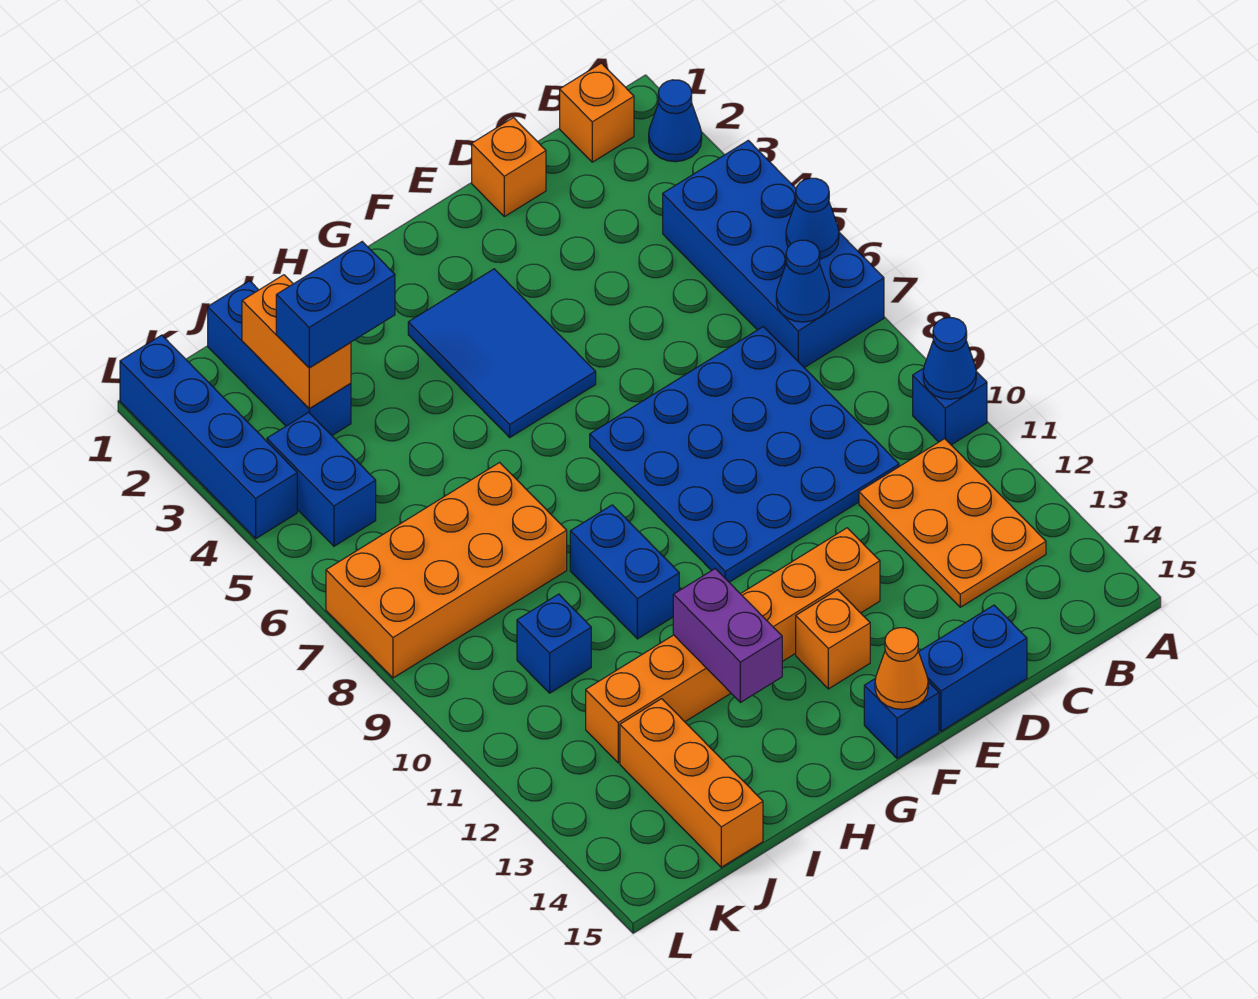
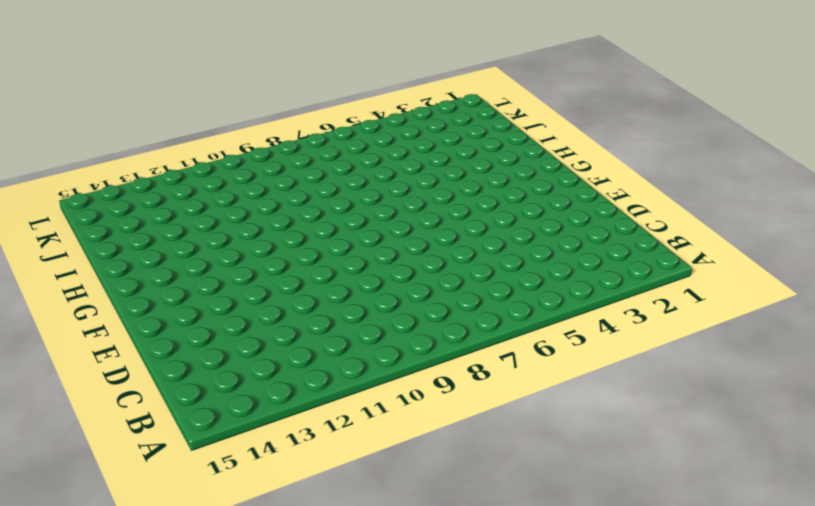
none -> blue cone A2 level 1
none -> blue brick A4:B7 level 1
none -> blue brick A10 level 1

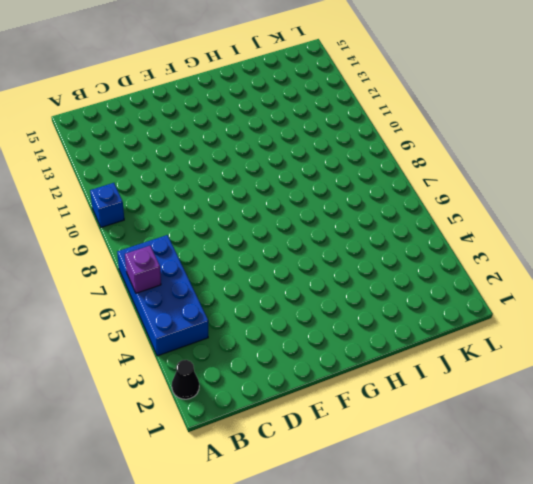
black cone A2 level 1 -> blue cone A2 level 1
purple brick A6 level 2 -> blue cone A6 level 2
none -> orange brick B1 level 1
none -> orange plate B11:C13 level 1
none -> blue plate C7:F10 level 1

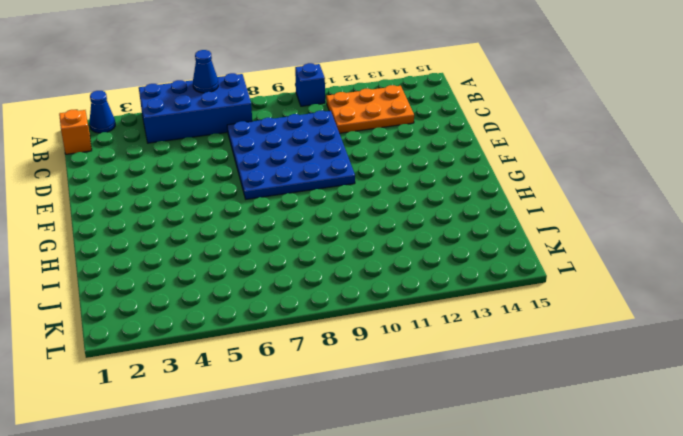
none -> orange brick D1 level 1
none -> blue brick D15:E15 level 1
none -> orange brick E12:J12 level 1

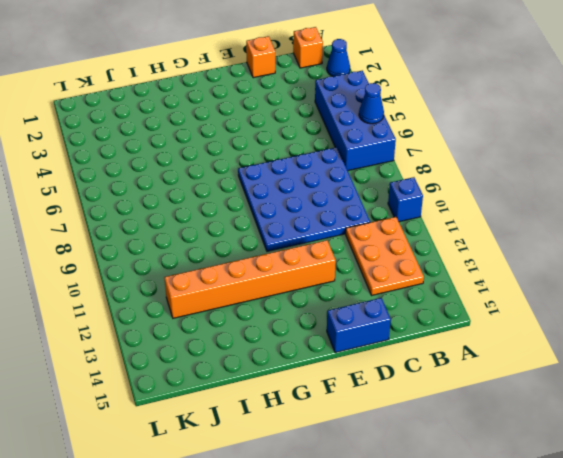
none -> blue tile F3:G5 level 1
none -> orange brick F13 level 1
none -> blue brick F15 level 1

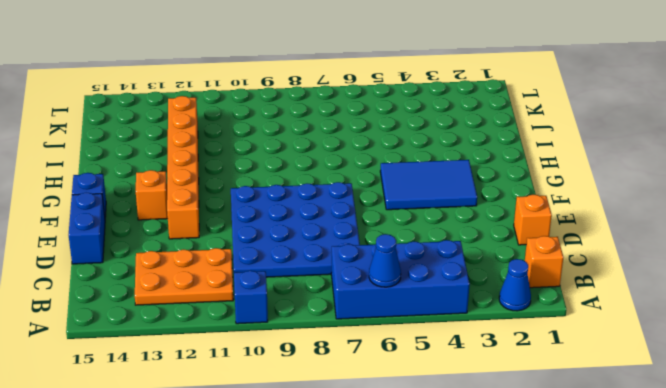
none -> blue brick H9:H10 level 1
none -> orange brick I7:L8 level 1
none -> blue brick J1:J3 level 1

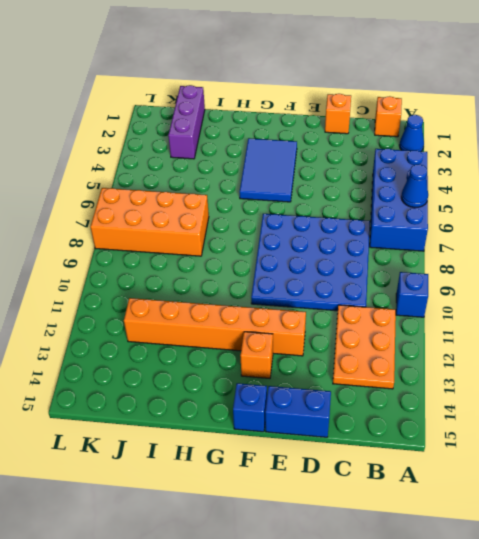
purple brick J1:J3 level 1 -> blue brick J1:J3 level 1
none -> blue brick H9:H10 level 1
none -> blue brick J10 level 1
none -> orange brick J13:J15 level 1

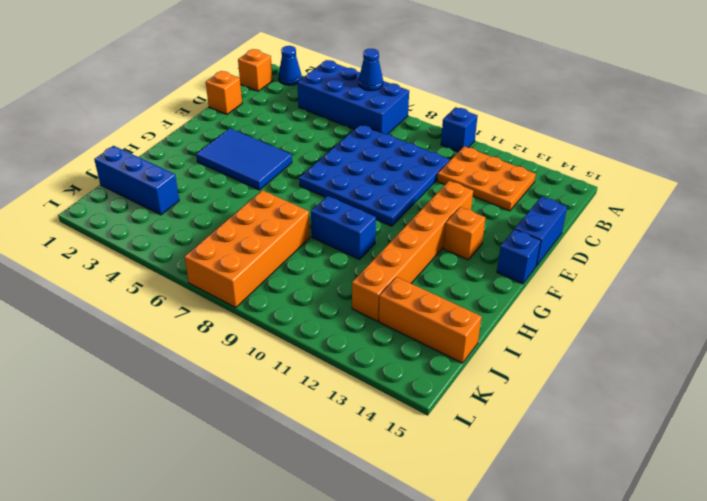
none -> blue brick J10 level 1
none -> blue brick K4:K5 level 1
none -> blue brick L1:L4 level 1

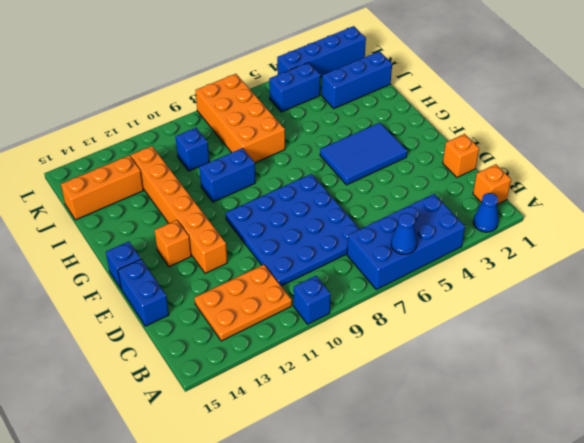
none -> blue cone A10 level 2
none -> blue cone B7 level 2
none -> orange cone F15 level 2

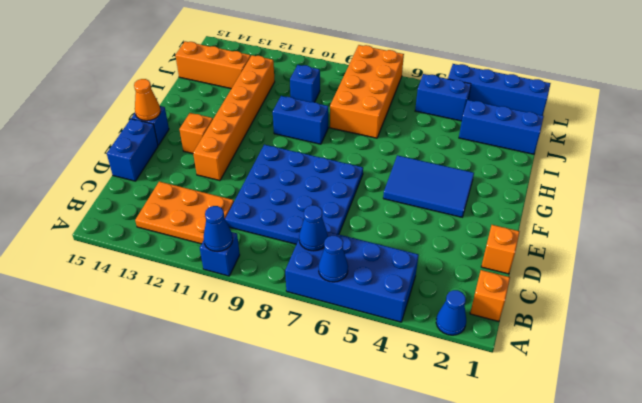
none -> purple brick H12:H13 level 2
none -> orange brick J2:J3 level 2
none -> blue brick I3:J3 level 3

